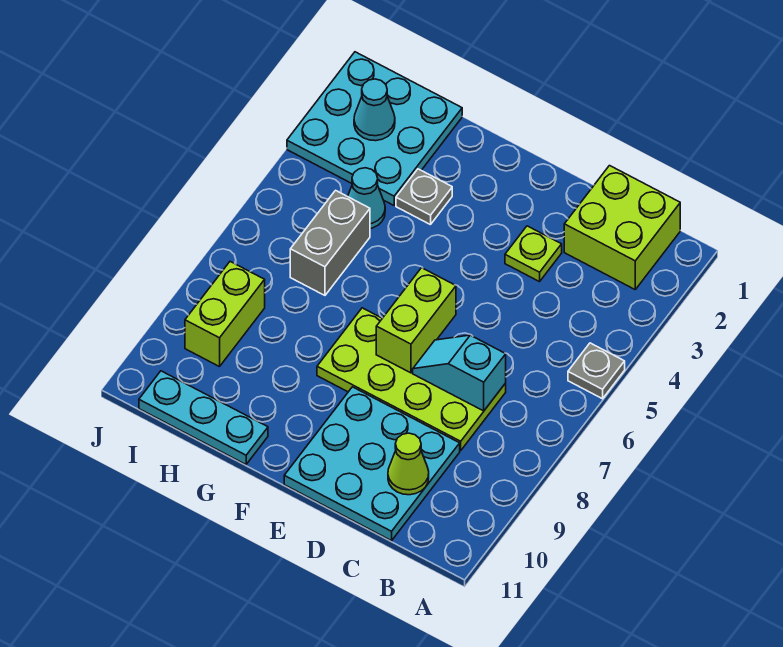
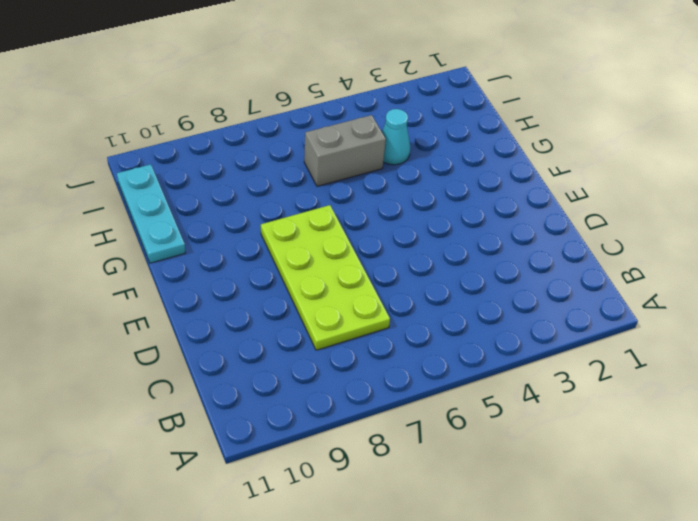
none -> grey plate A5 level 1
none -> lime brick B1:C2 level 1
none -> cyan plate C9:E11 level 1

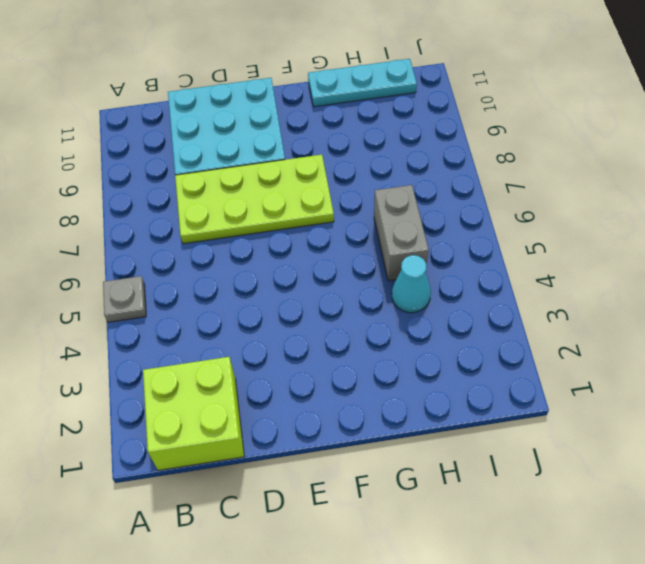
none -> lime plate D3 level 1
none -> grey plate G3 level 1
none -> cyan plate H1:J3 level 1

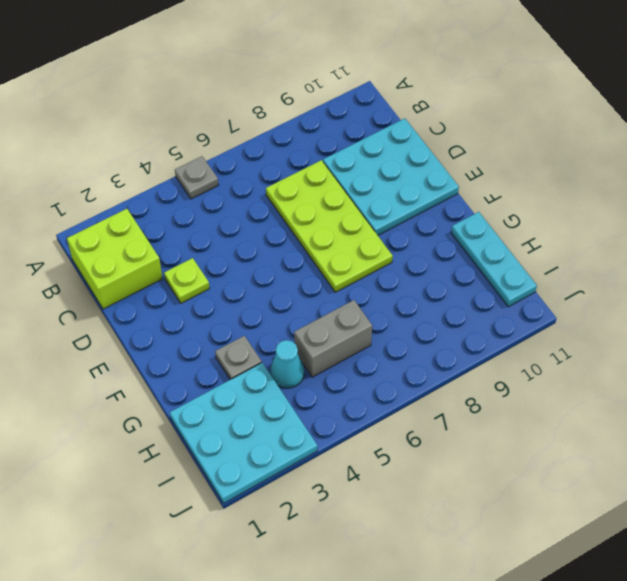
none -> lime brick I8:I9 level 1
none -> cyan slope C7:D7 level 2 top C
none -> lime cone C10 level 2

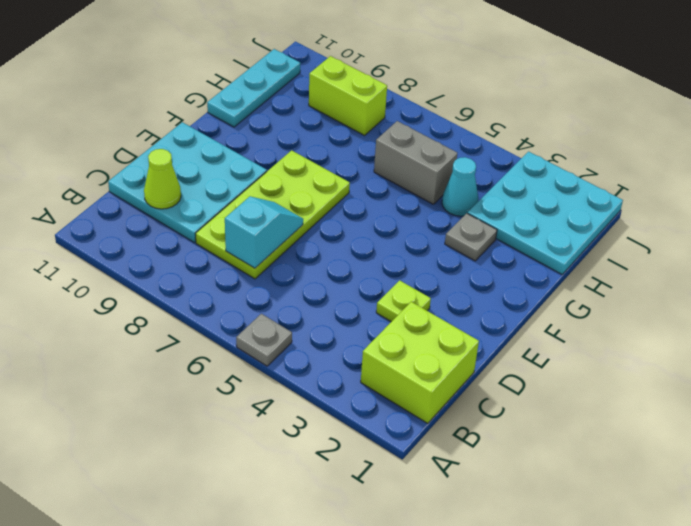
none -> lime brick E6:E7 level 2
none -> cyan cone I2 level 2

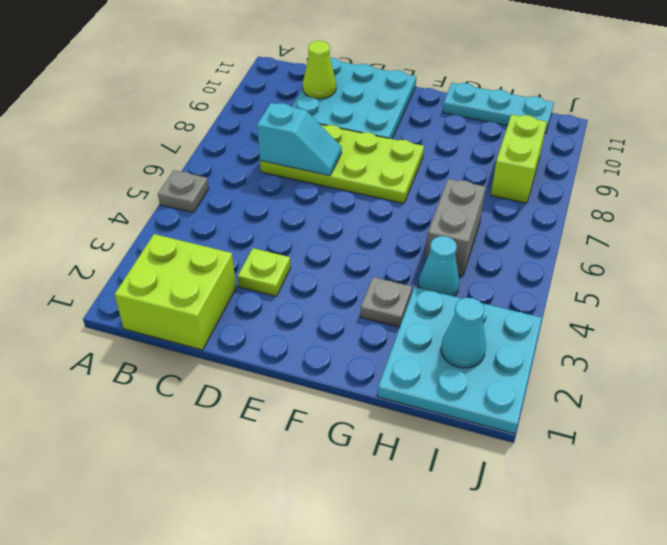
none -> lime brick E6:E7 level 2

